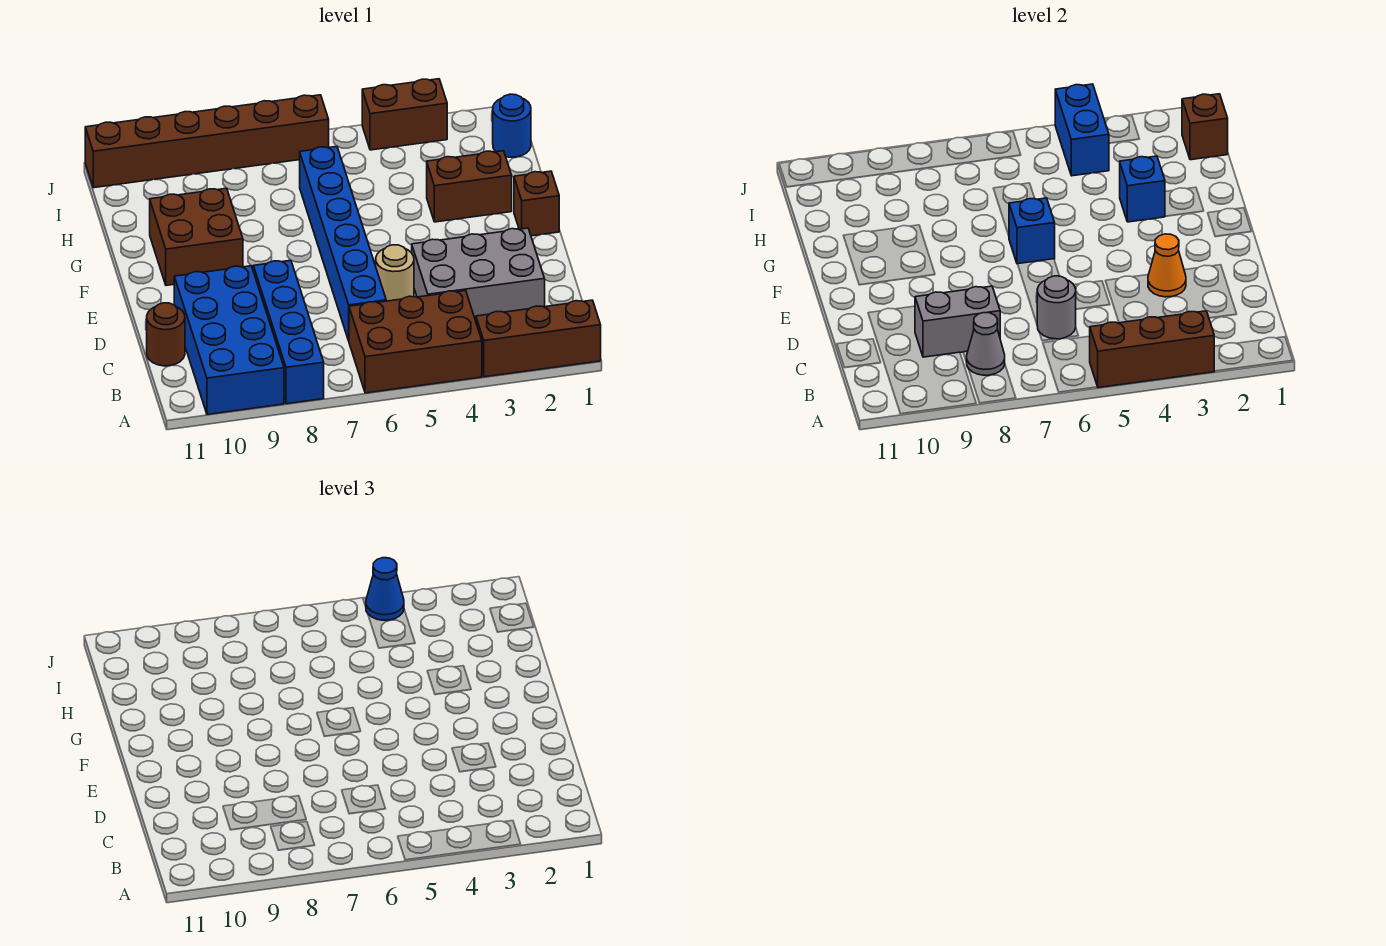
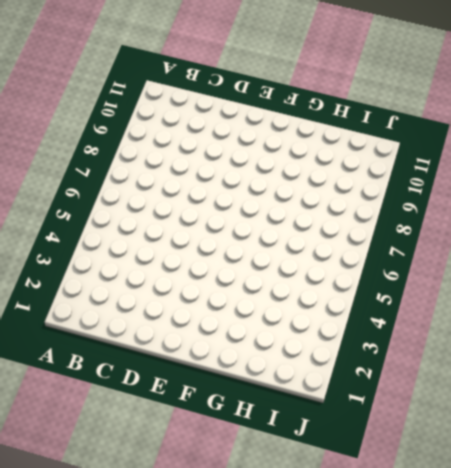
none -> brown brick A1:A3 level 1
none -> brown brick A4:B6 level 1
none -> blue brick A8:D8 level 1

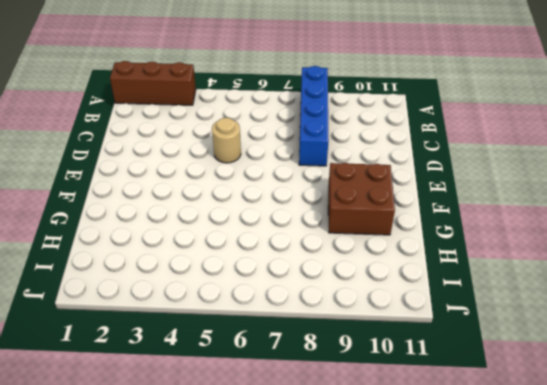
none -> brown brick A4:B6 level 1
none -> blue brick A9:D10 level 1
none -> grey brick C2:D4 level 1

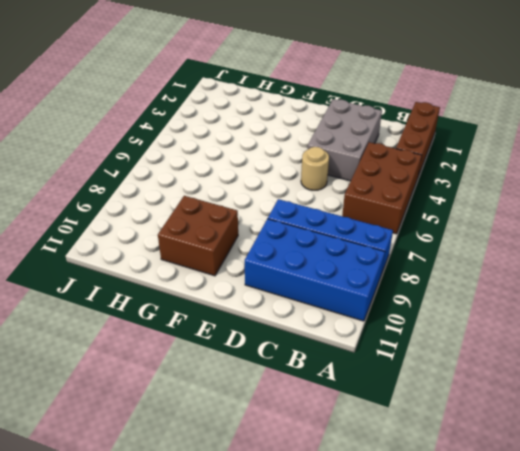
none -> blue brick C6:H6 level 1
none -> brown round brick C11 level 1
none -> brown brick F1 level 1

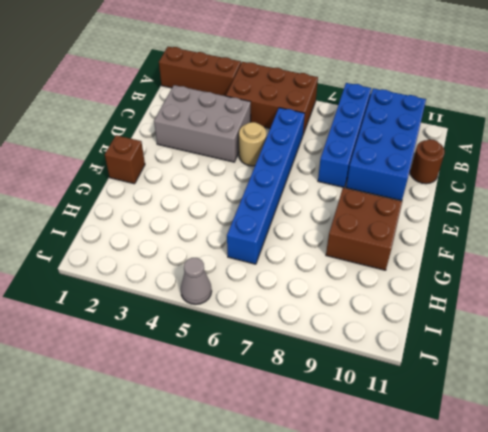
grey cone J5 level 1 -> grey cone B8 level 2
none -> brown brick G2:G3 level 1
none -> blue round brick I1 level 1
none -> brown brick J3:J4 level 1

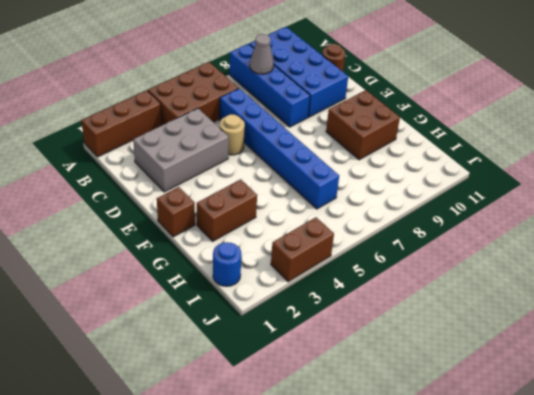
none -> brown brick J6:J11 level 1
none -> brown brick A3:A5 level 2
none -> grey round brick C6 level 2

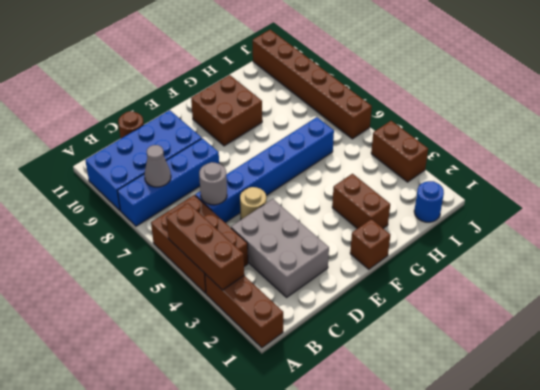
none -> grey brick C8:C9 level 2
none -> orange cone D3 level 2
none -> blue brick F6 level 2

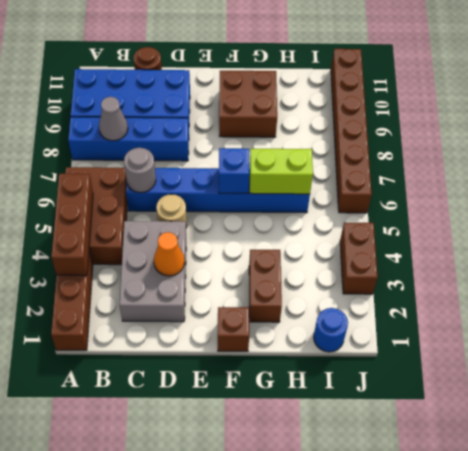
lime brick G6:H6 level 2 -> none
none -> grey brick C8:C9 level 2
none -> blue brick G3 level 2
none -> brown brick I1 level 2

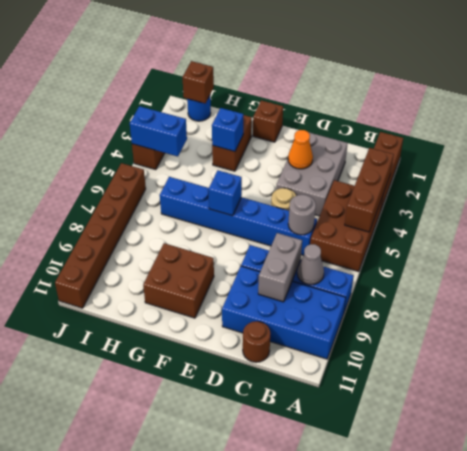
none -> blue cone J4 level 3

